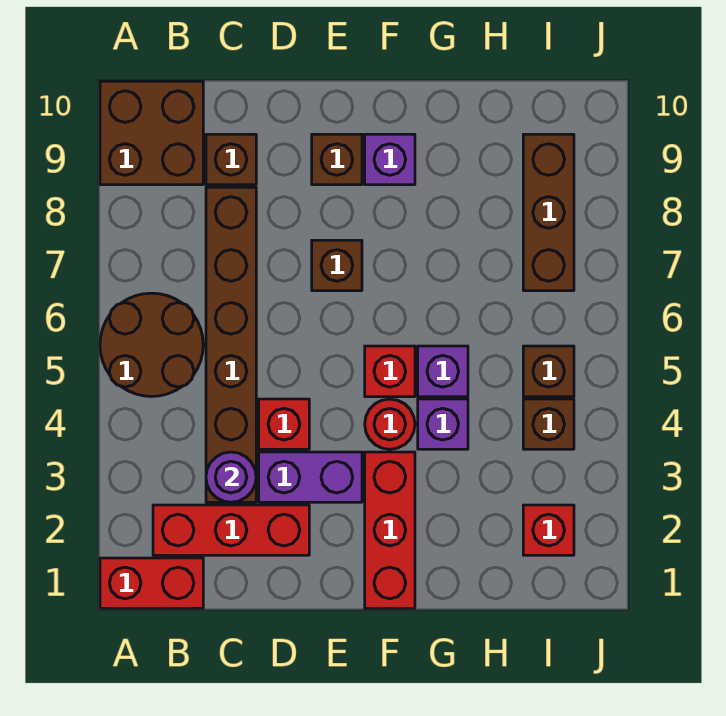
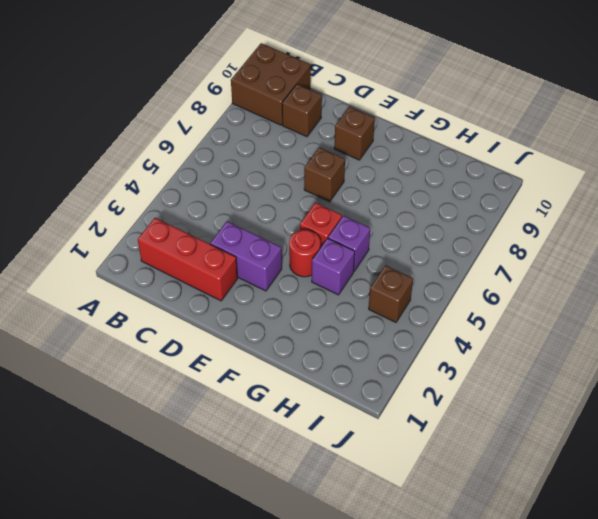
none -> red brick A1:B1 level 1
none -> brown round brick A5:B6 level 1
none -> brown brick C3:C8 level 1

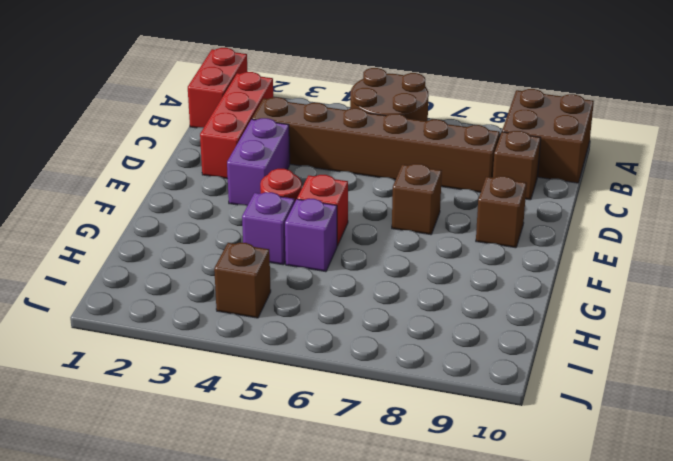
none -> red brick D4 level 1
none -> red brick F1:F3 level 1
none -> purple brick F9 level 1

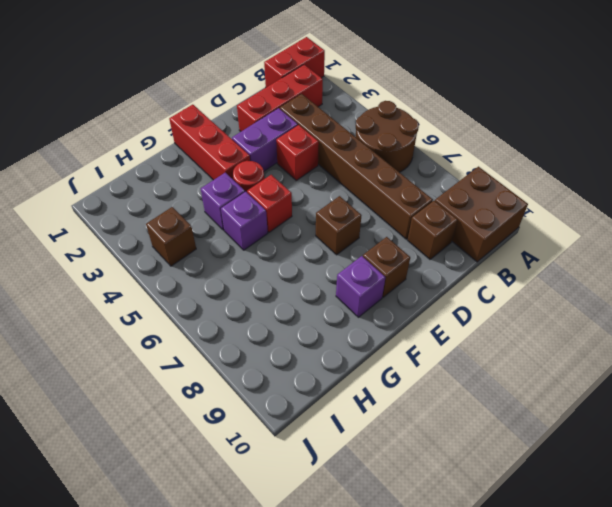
none -> red brick I2 level 1
none -> brown brick I5 level 1
none -> brown brick I7:I9 level 1

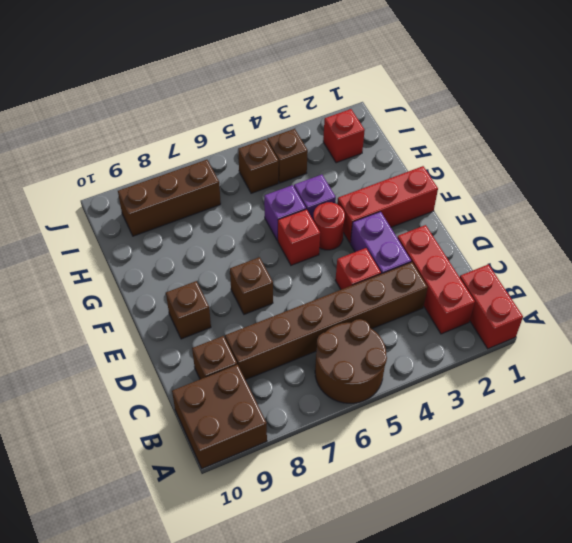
none -> purple brick F9 level 1
none -> purple round brick C3 level 2

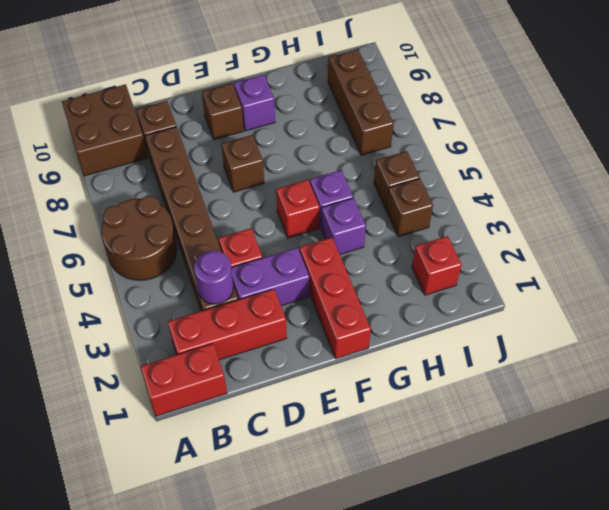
none -> red round brick F4 level 1

